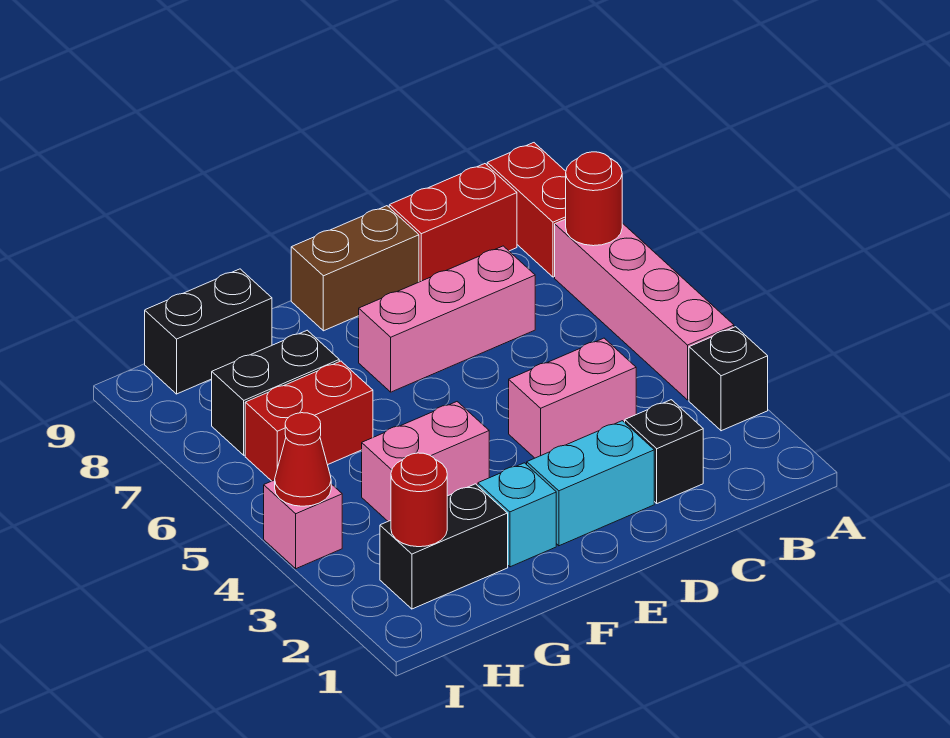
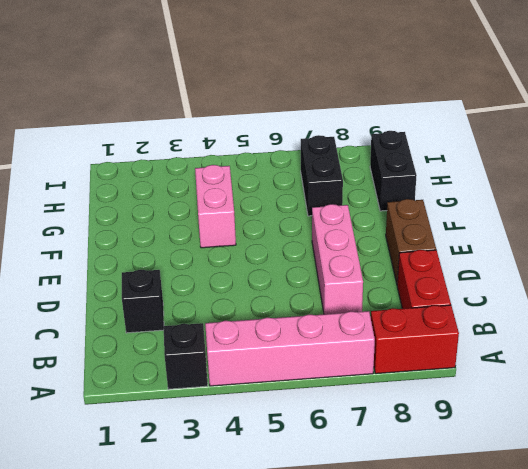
none -> pink brick C4:D4 level 1
none -> cyan brick D2:E2 level 1
none -> cyan brick F2 level 1

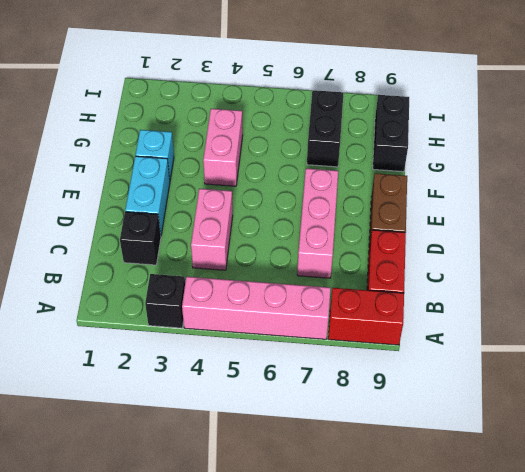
none -> black brick G2:H2 level 1
none -> red brick G6:H6 level 1
none -> pink brick I4 level 1

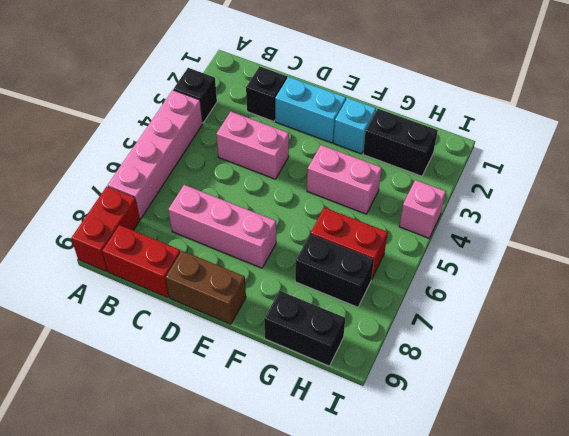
none -> red round brick A7 level 2
none -> red round brick H2 level 2
none -> red cone I4 level 2

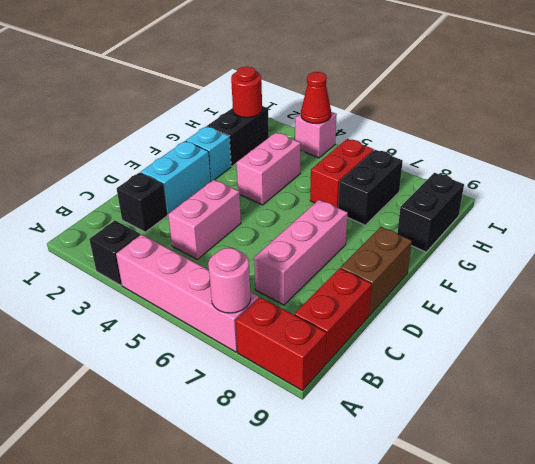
pink round brick A7 level 2 -> red round brick A7 level 2

